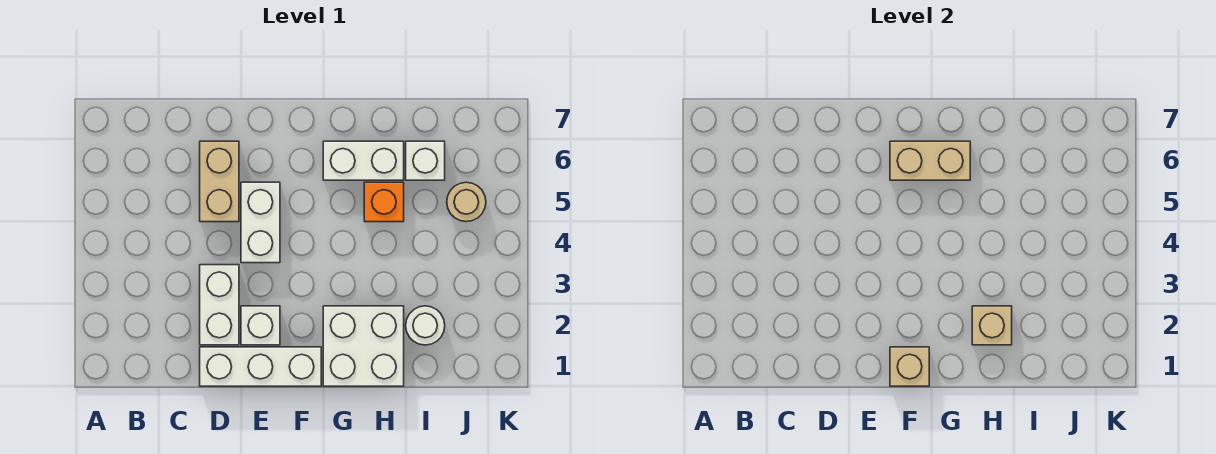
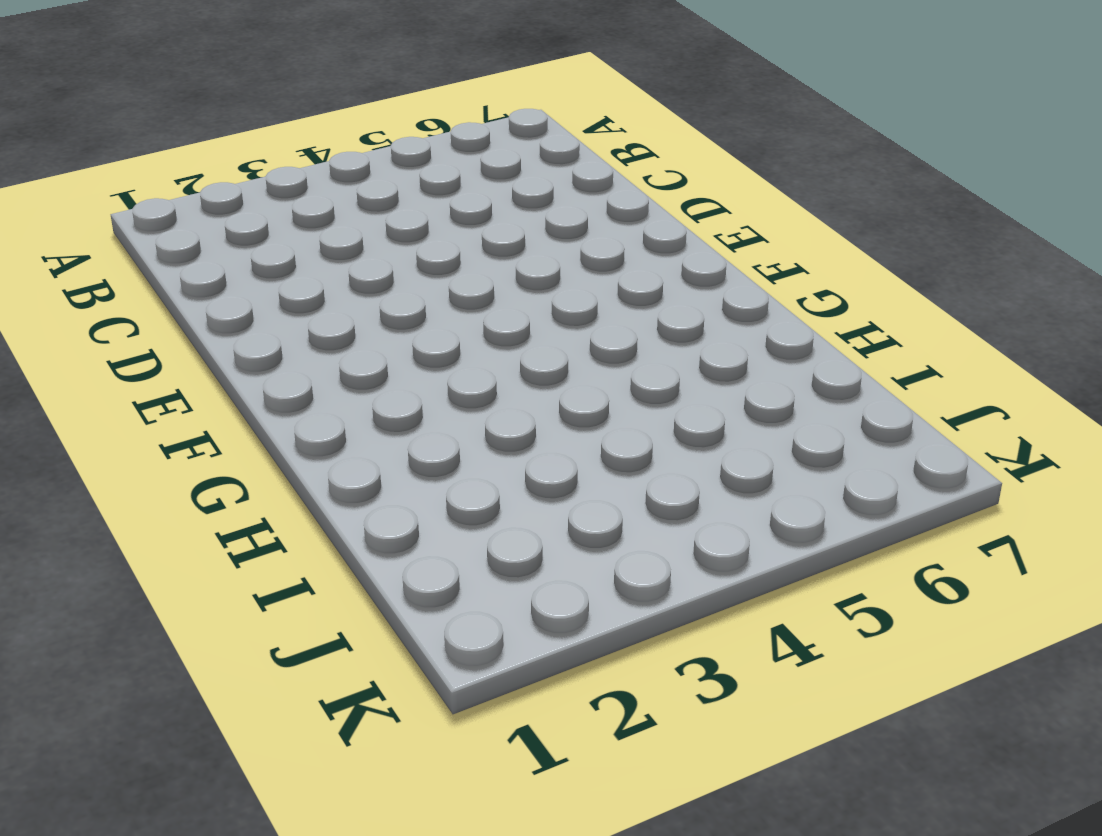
none -> white brick D1:F1 level 1
none -> white brick D2:D3 level 1
none -> tan brick D5:D6 level 1

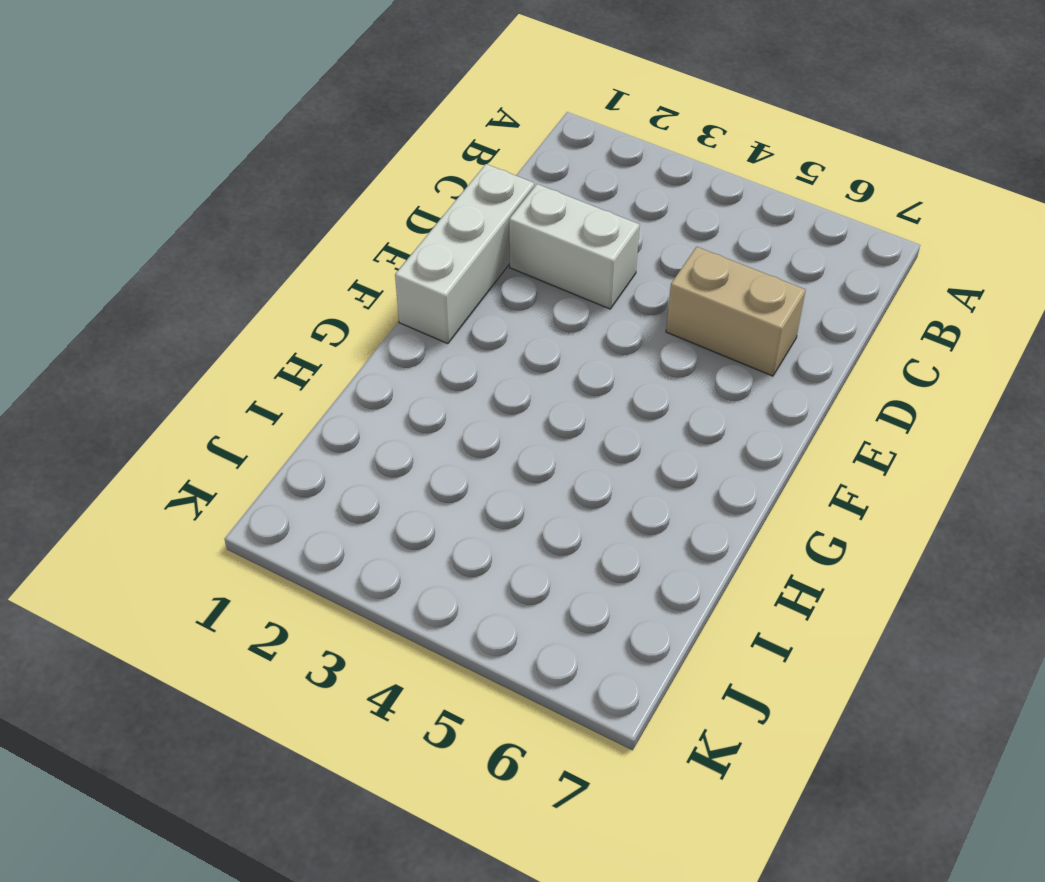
none -> white brick E2 level 1
none -> white brick E4:E5 level 1
none -> white brick G1:H2 level 1

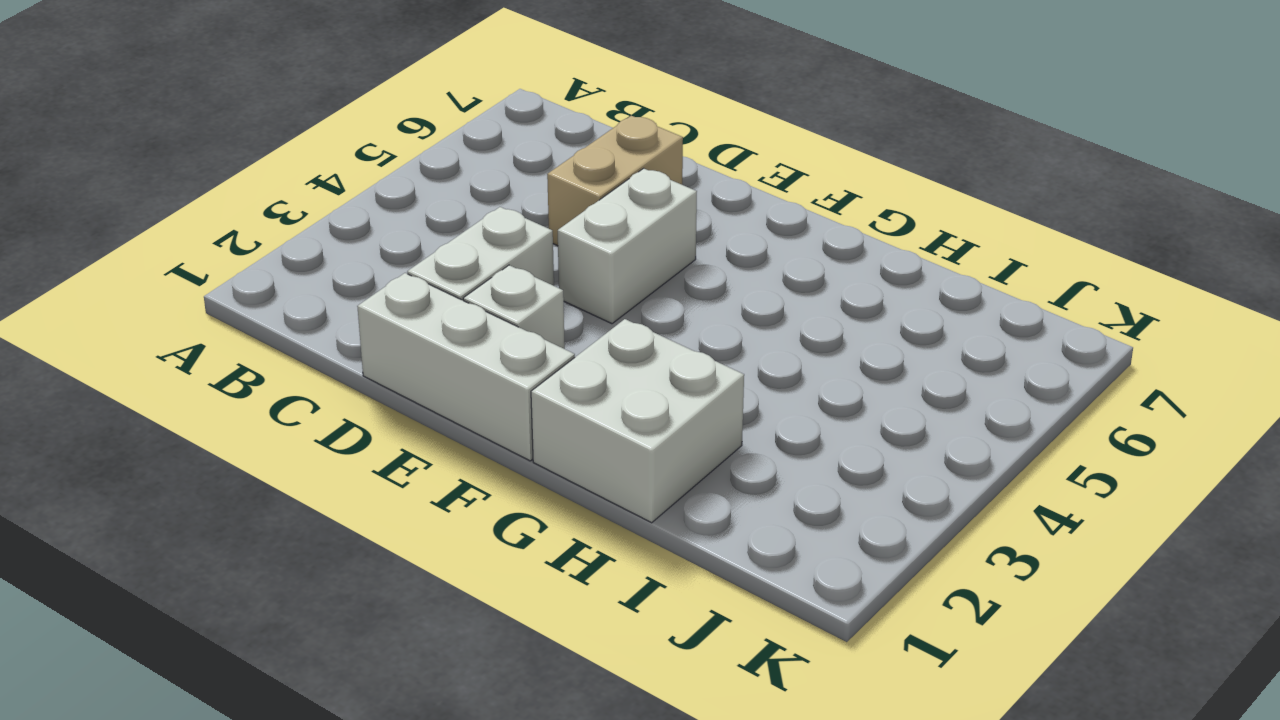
none -> white brick G6:H6 level 1
none -> orange brick H5 level 1
none -> white round brick I2 level 1

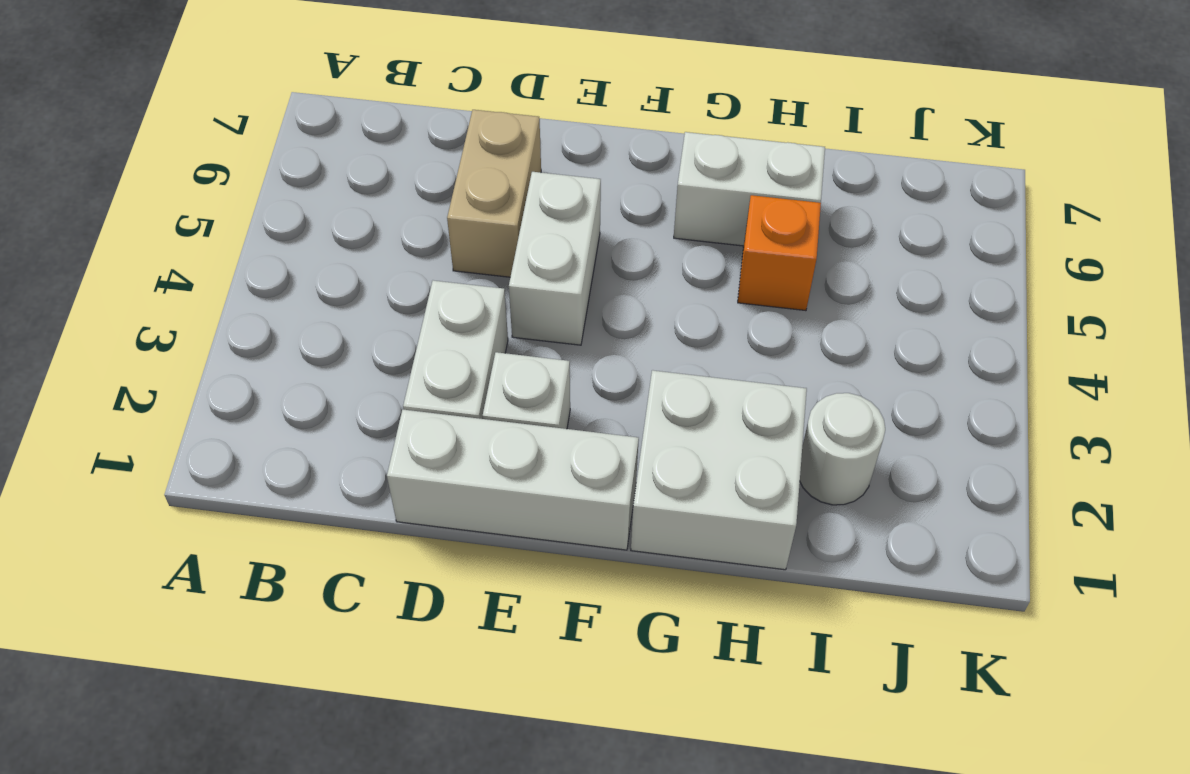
none -> white brick I6 level 1
none -> tan round brick J5 level 1
none -> tan brick F1 level 2

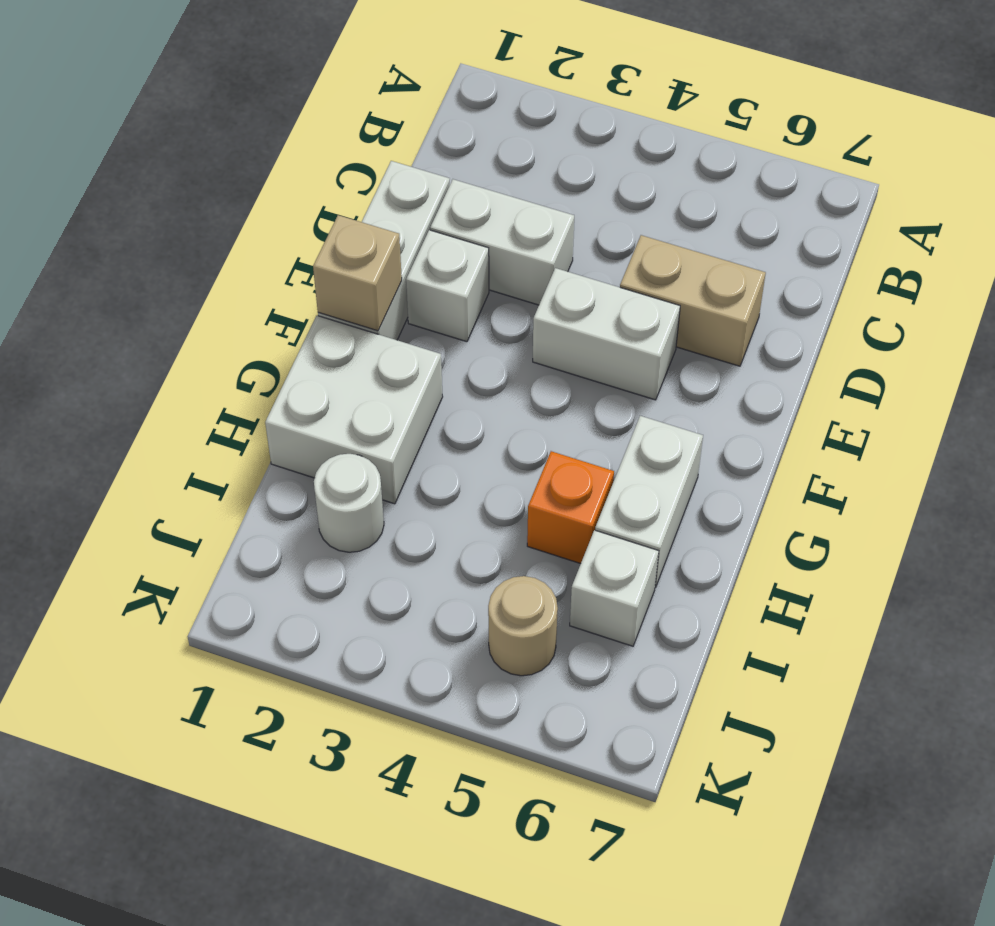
none -> tan brick F6:G6 level 2
none -> tan brick H2 level 2

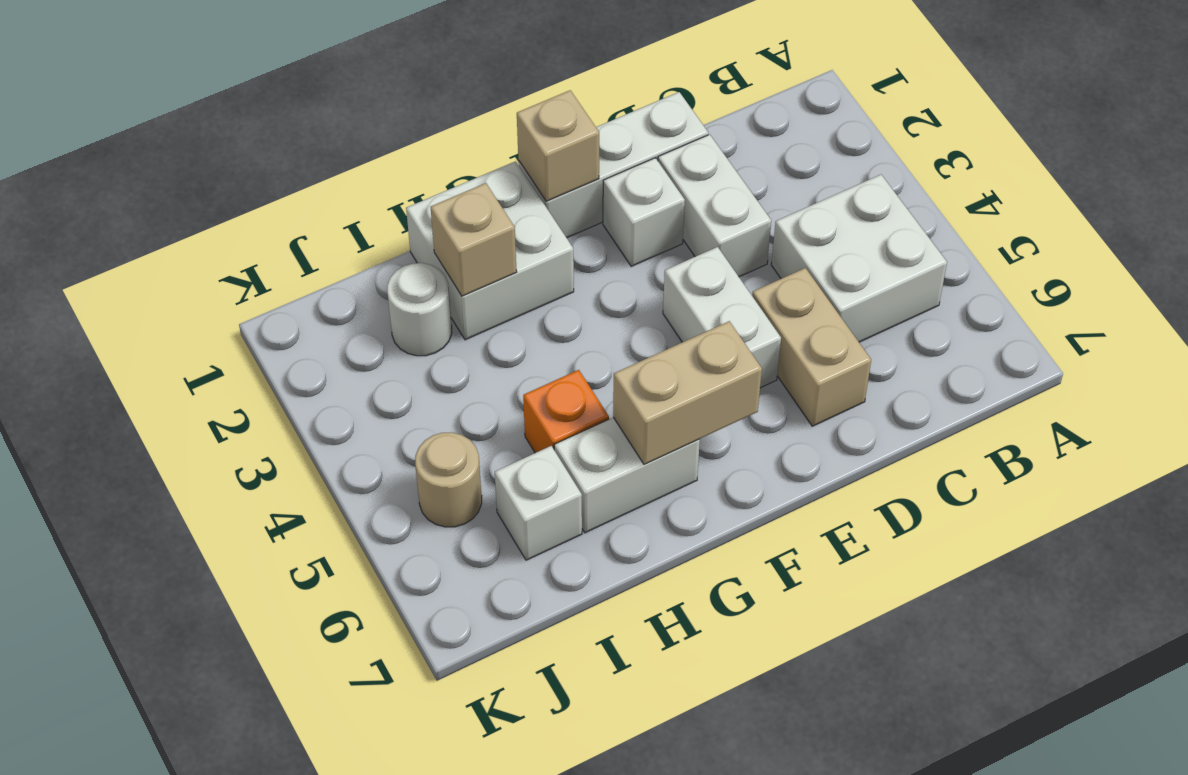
white brick B4:C5 level 1 -> none

